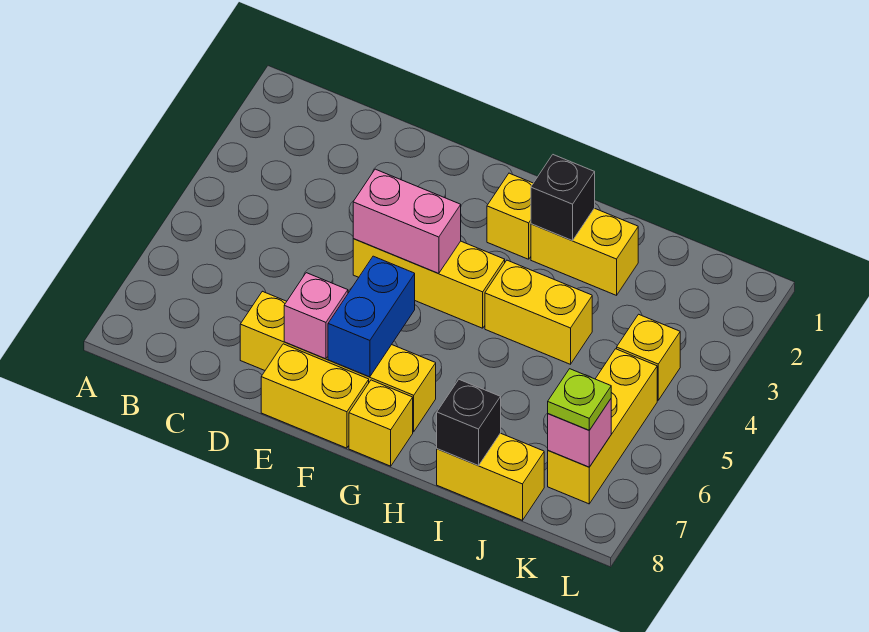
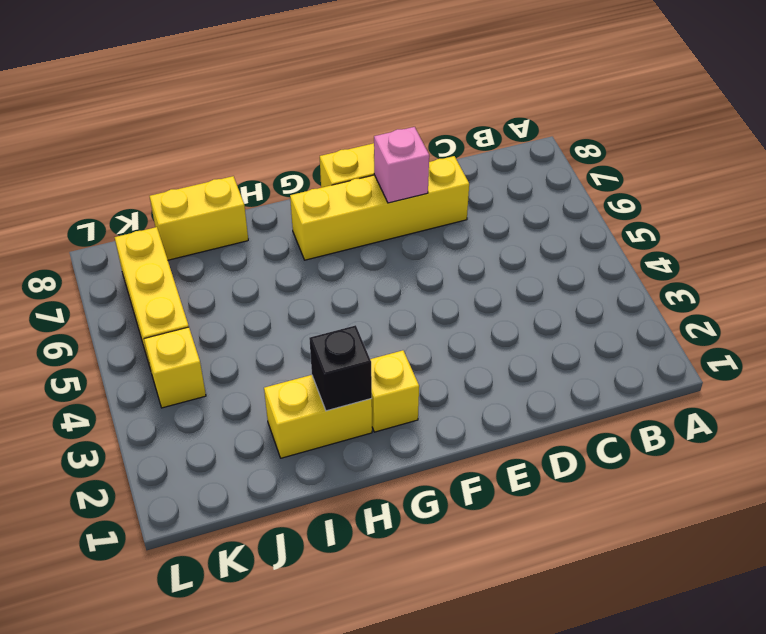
none -> yellow brick E4:G4 level 1
none -> yellow brick G8 level 1
none -> yellow brick H4:I4 level 1

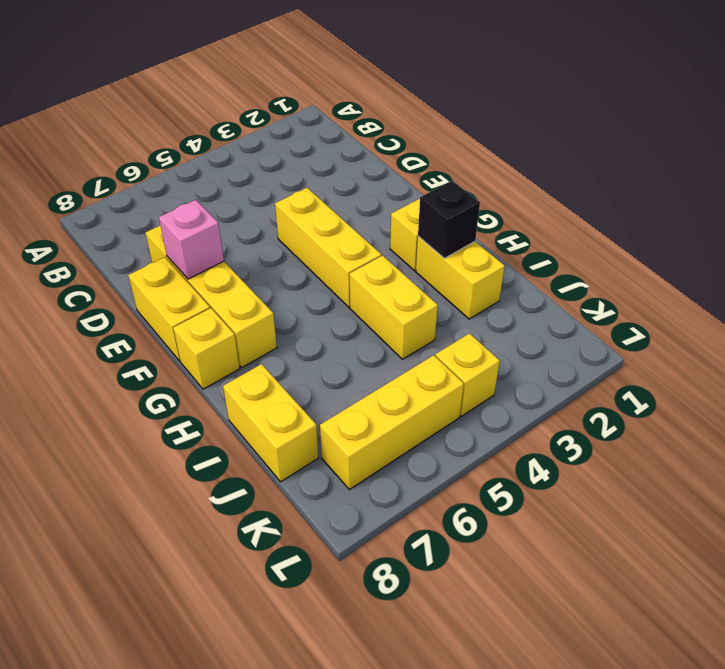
none -> pink brick E4:F4 level 2
none -> blue brick F6:F7 level 2
none -> black brick I8 level 2

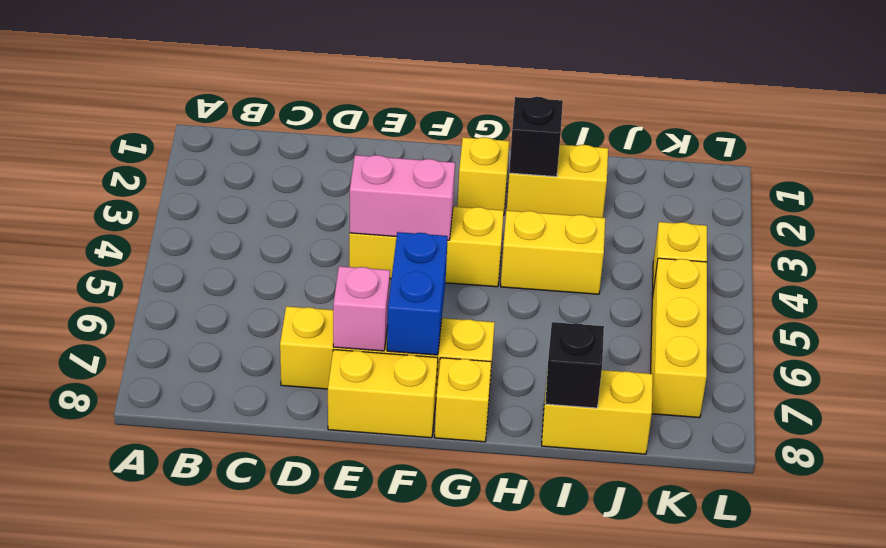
none -> pink brick K7 level 2
none -> lime plate K7 level 3

